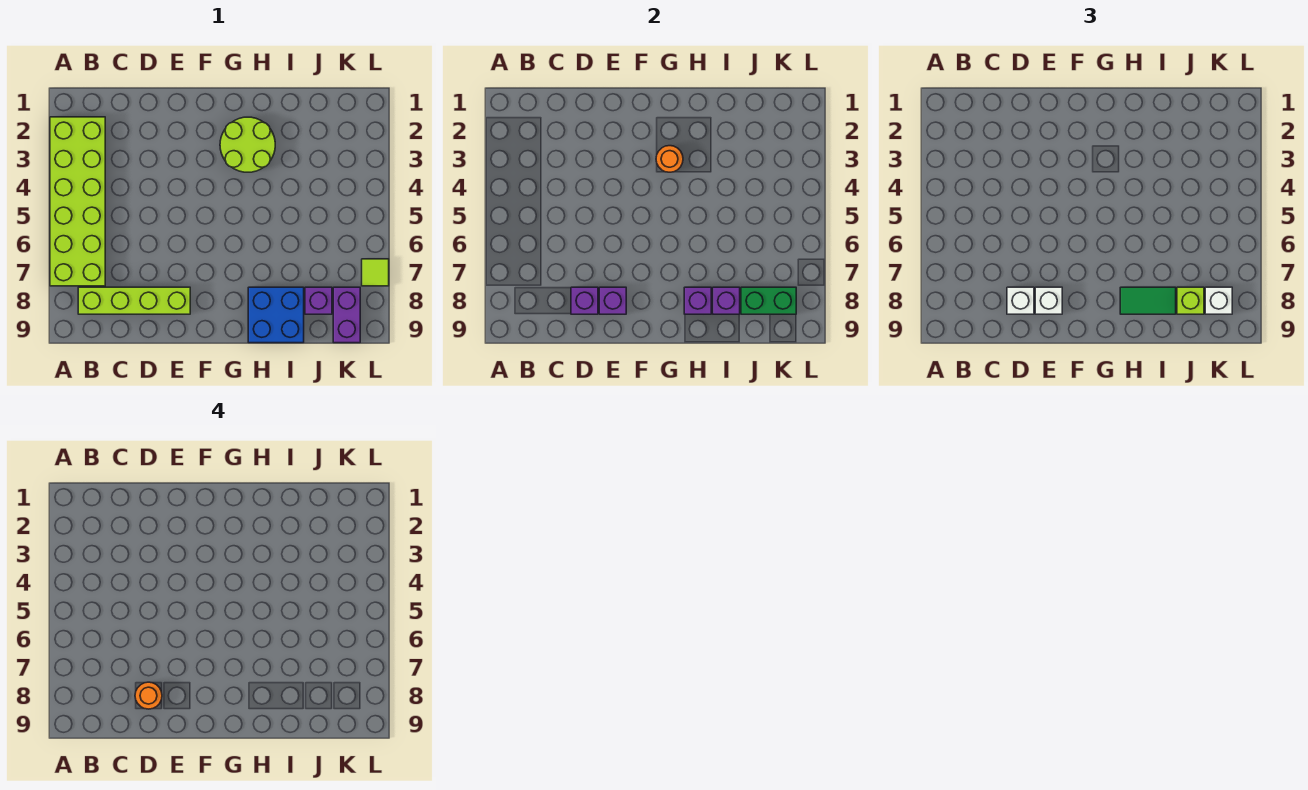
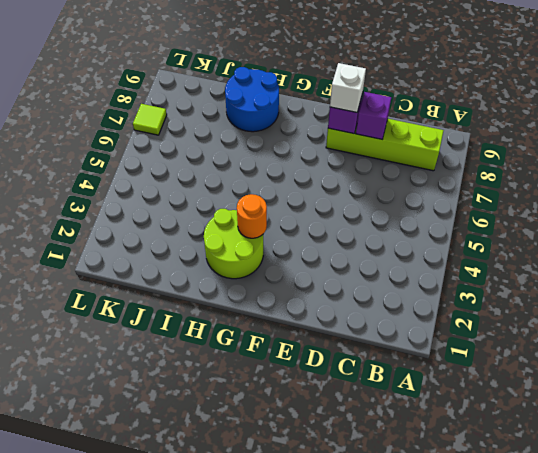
blue round brick H8:I9 level 1 -> blue brick H8:I9 level 1
none -> lime brick A2:B7 level 1
none -> purple brick J8 level 1
none -> purple brick K8:K9 level 1

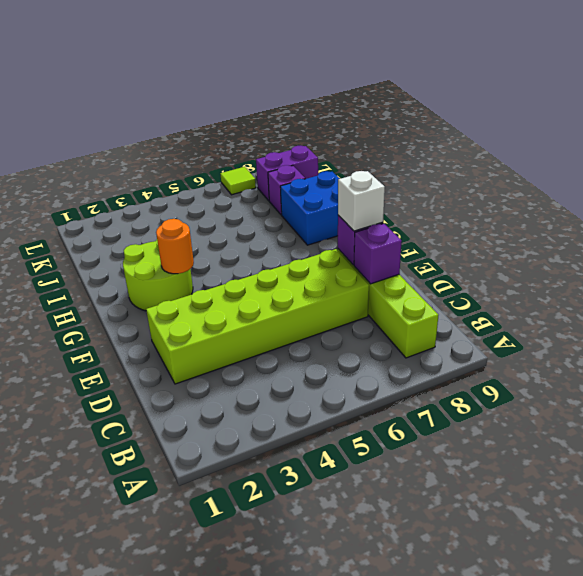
lime brick D2:E7 level 1 -> lime brick A2:B7 level 1
none -> purple brick H8 level 2
none -> purple brick I8 level 2
none -> green brick J8:K8 level 2

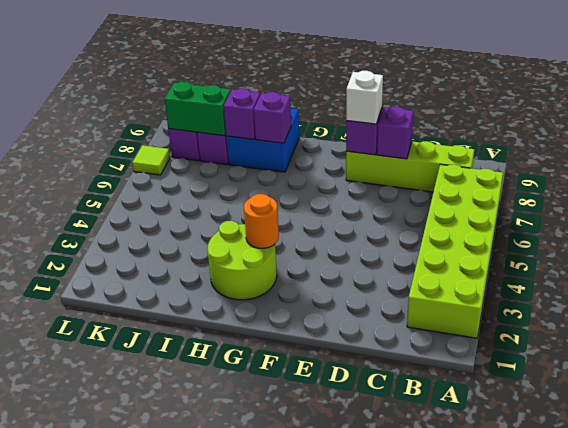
none -> white brick D8 level 3
none -> green tile H8:I8 level 3
none -> lime brick J8 level 3

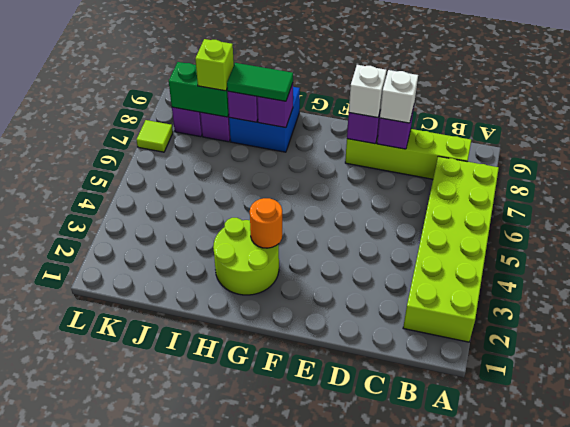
none -> white brick K8 level 3
none -> orange round brick D8 level 4

